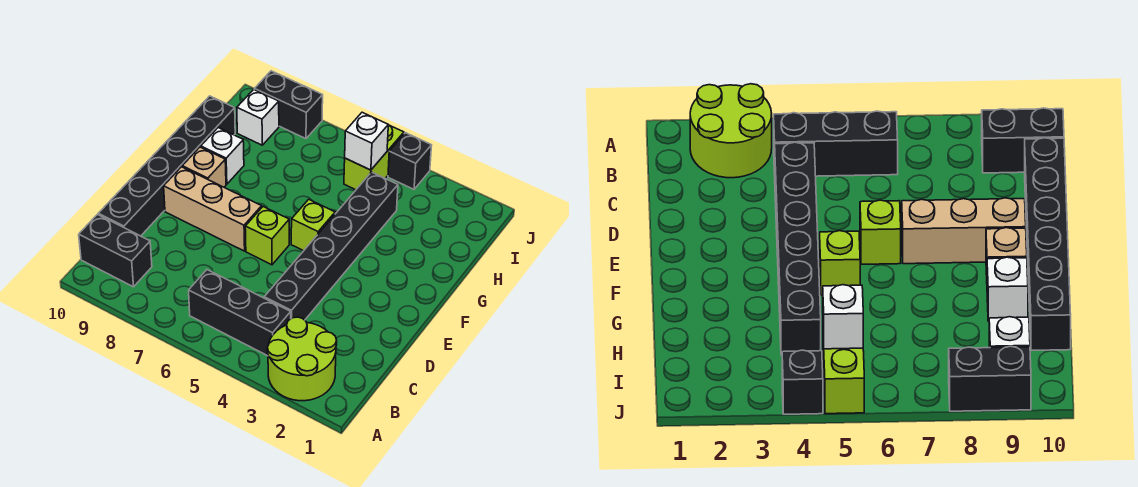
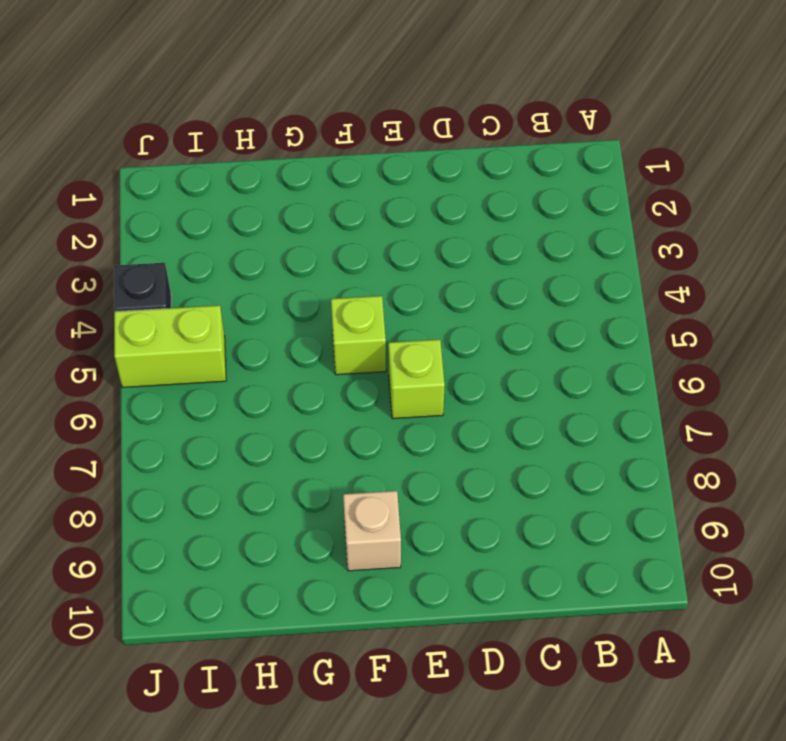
none -> lime round brick A2:B3 level 1
none -> black brick B4:B6 level 1
none -> black brick B9:B10 level 1

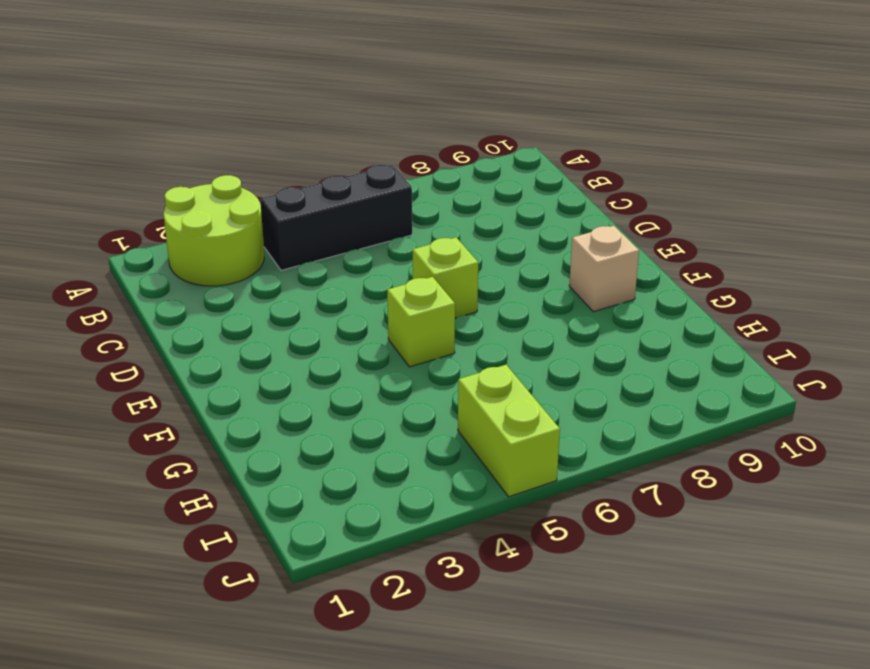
none -> black brick B9:B10 level 1
none -> black brick C4:H4 level 1
none -> black brick C10:H10 level 1

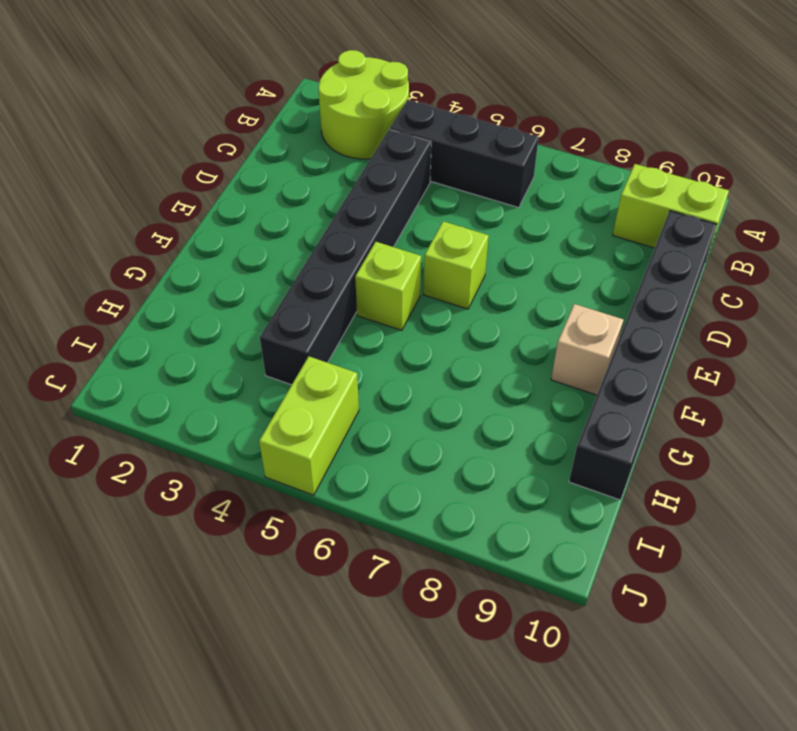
lime brick B9:B10 level 1 -> black brick B9:B10 level 1
none -> tan brick E7:E9 level 1
none -> white brick G9 level 1
none -> white brick I9 level 1

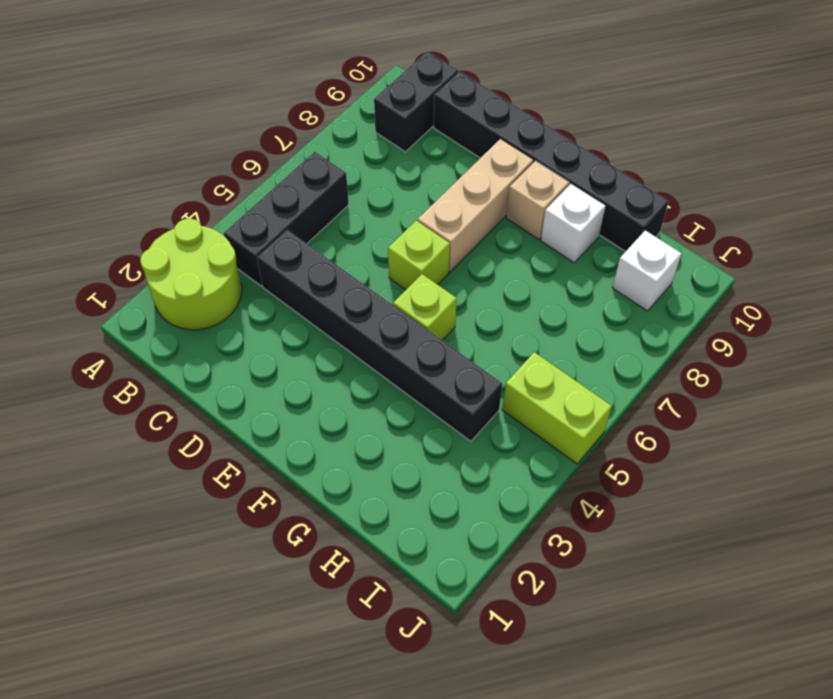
none -> black brick J4 level 1
none -> black brick J8:J9 level 1
none -> white brick I5 level 2

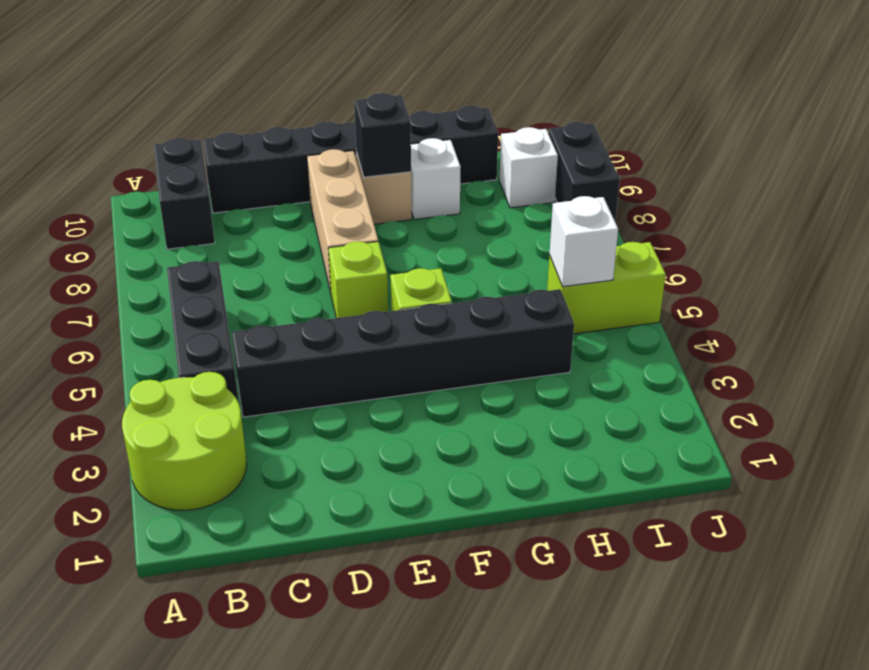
black brick F9 level 2 -> black brick J4 level 1

